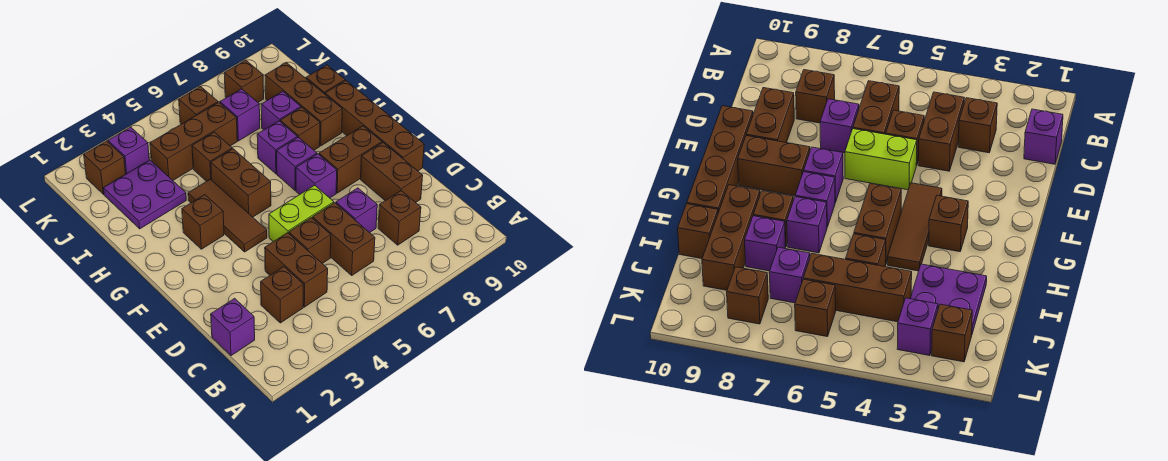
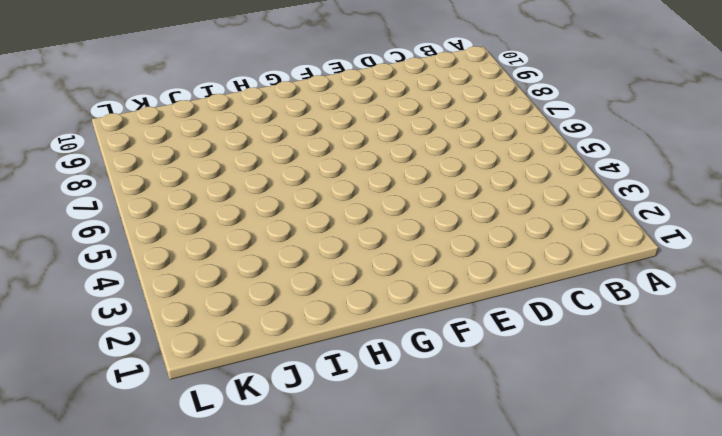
none -> purple brick C1 level 1
none -> brown brick C3 level 1
none -> brown brick C4:D4 level 1

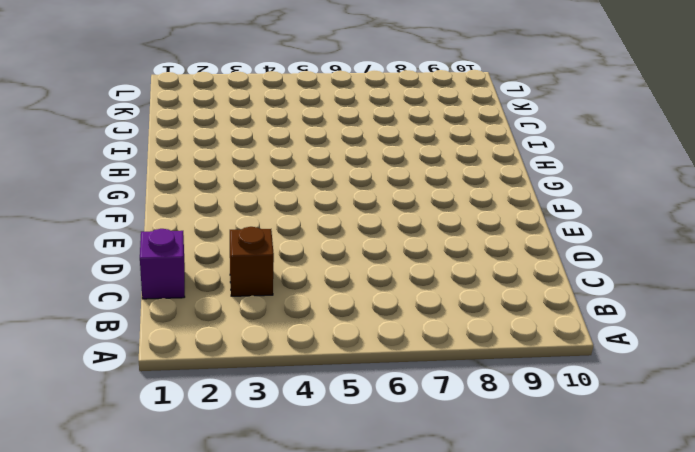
none -> brown brick C4:D4 level 1
none -> brown brick C6:D6 level 1
none -> brown brick C8 level 1

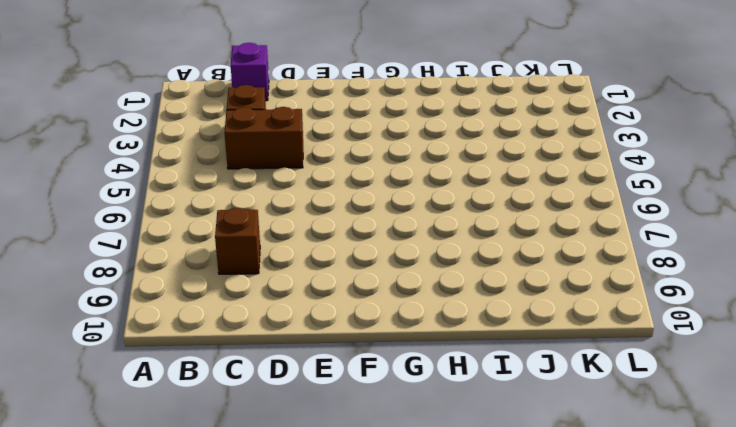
none -> brown brick C6:D6 level 1
none -> brown brick D5 level 1
none -> purple brick D7 level 1

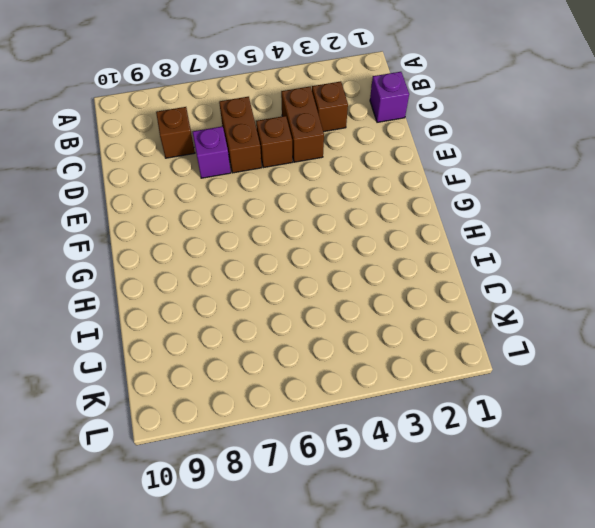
none -> brown brick D9:E9 level 1
none -> lime brick E5:E6 level 1
none -> brown brick E10:H10 level 1

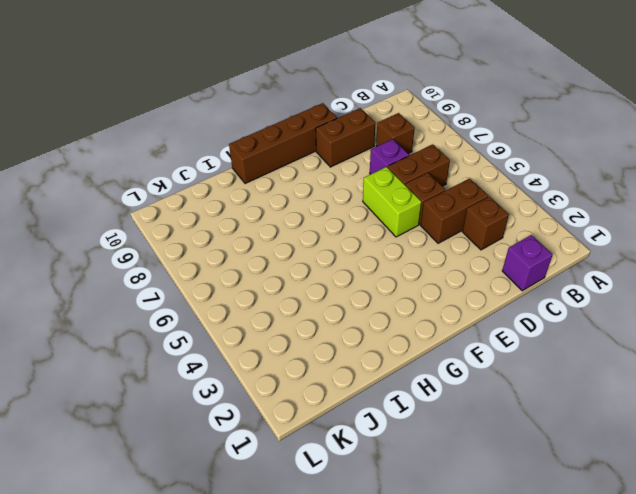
none -> brown tile F4:H4 level 1
none -> purple brick F7 level 1
none -> brown brick F8:F9 level 1

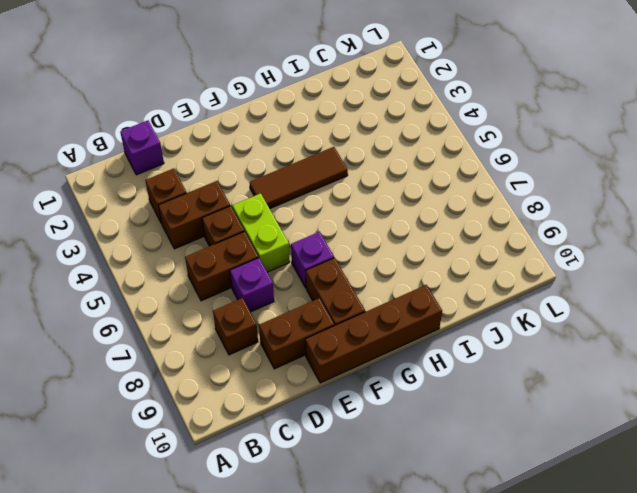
none -> brown brick G3 level 1
none -> brown brick G5:H5 level 1
none -> purple brick G7 level 1

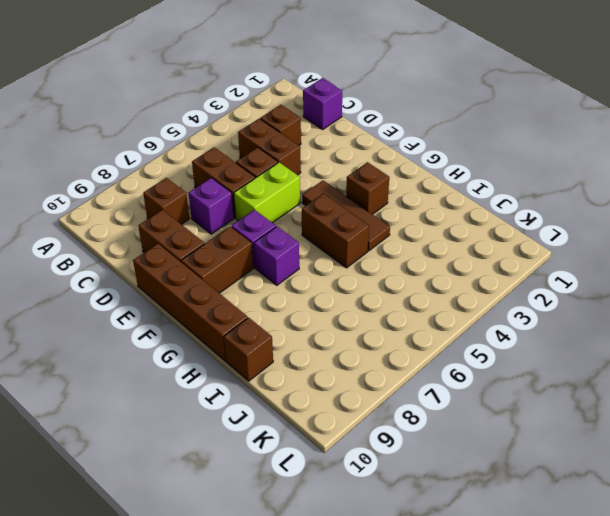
none -> purple brick H7 level 1
none -> brown brick H8 level 1
none -> brown brick H9:J9 level 1

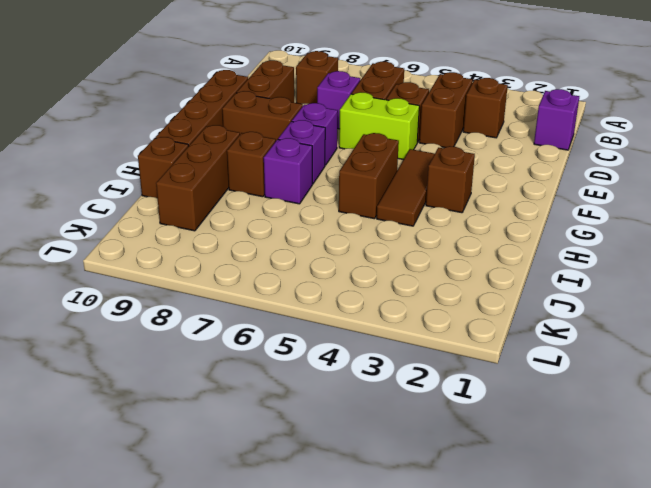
none -> purple plate I2:J3 level 1
none -> brown brick I5 level 1
none -> purple brick I8 level 1

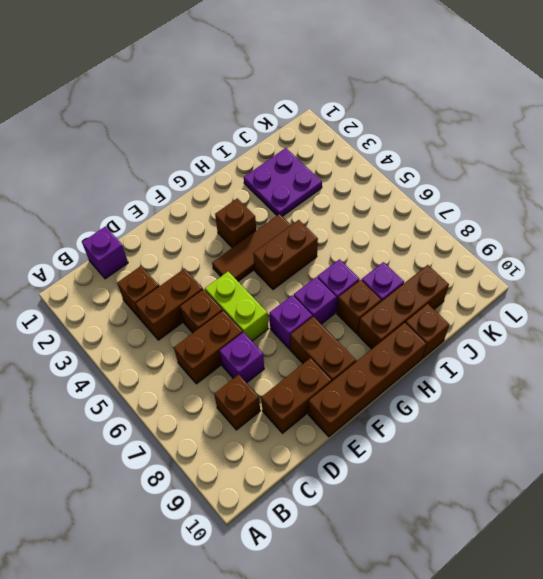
none -> brown brick I5 level 1
none -> brown brick J4:J6 level 1
none -> purple brick J7 level 1

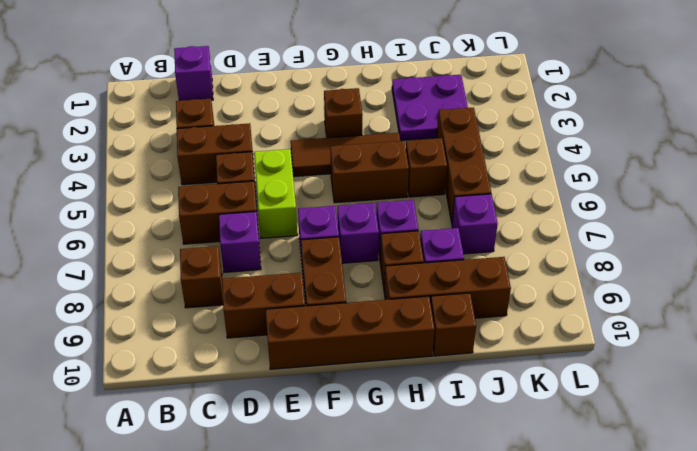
none -> brown brick K2 level 1
none -> purple brick K3 level 1
none -> brown brick K6 level 1

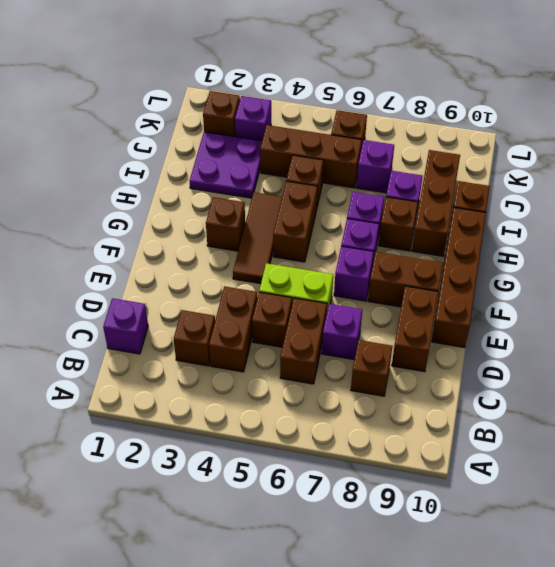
none -> brown brick K8 level 1

